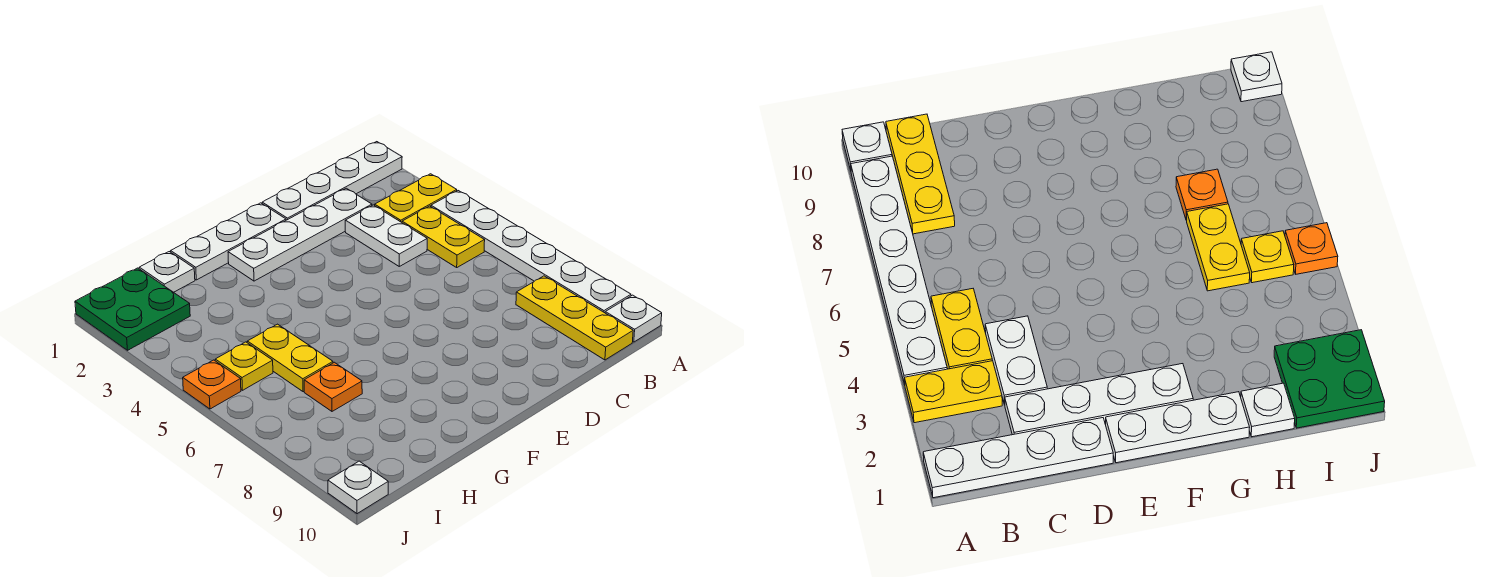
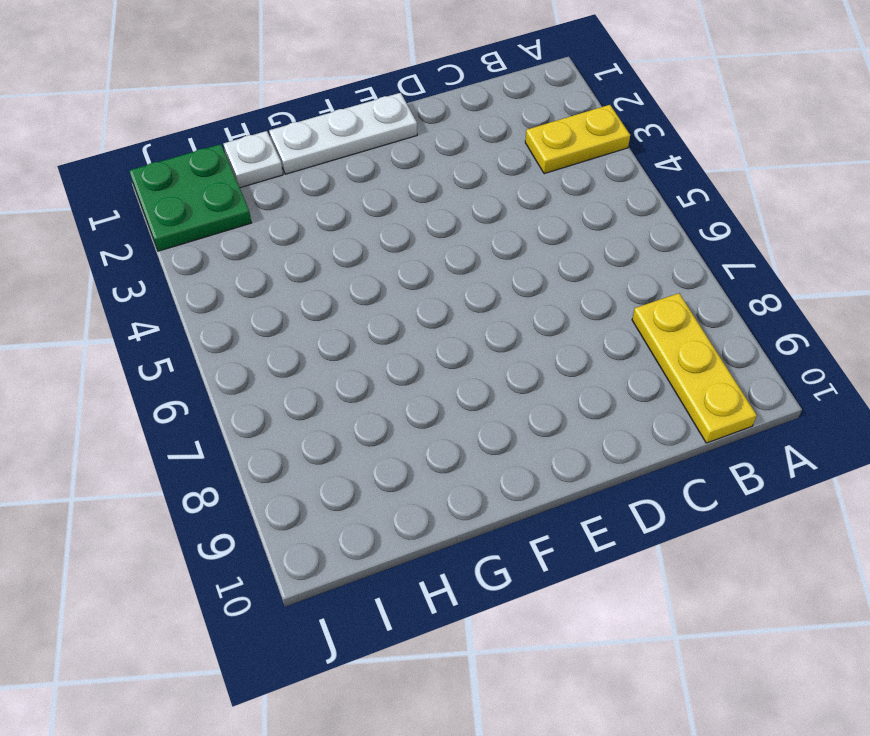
none -> white plate A1:D1 level 1
none -> white plate A4:A9 level 1
none -> white plate A10 level 1

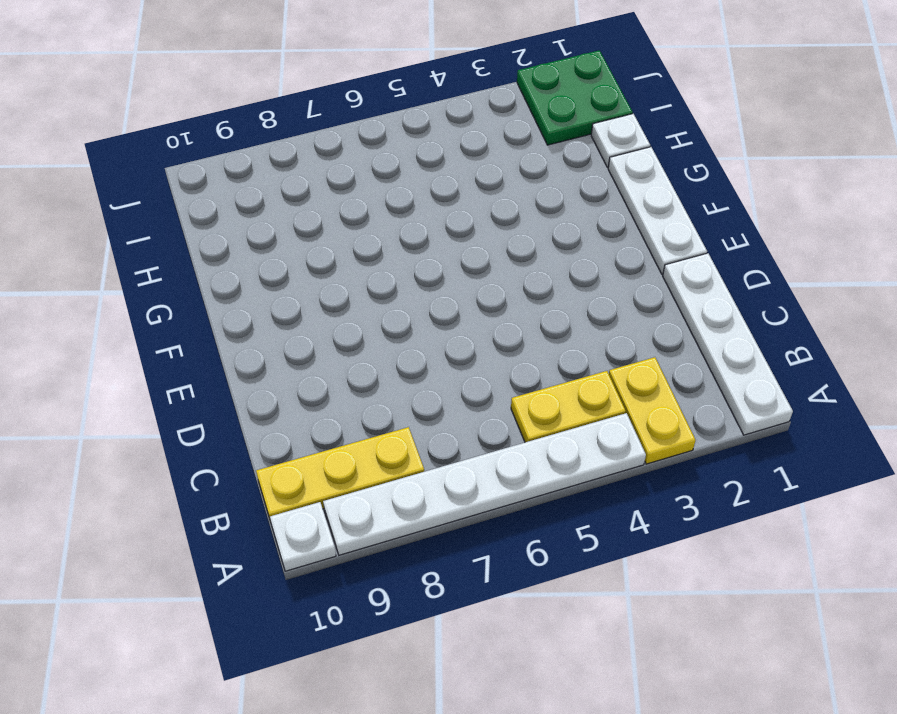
none -> white plate C2:F2 level 1
none -> white plate C3:C4 level 1
none -> yellow plate H5:H6 level 1

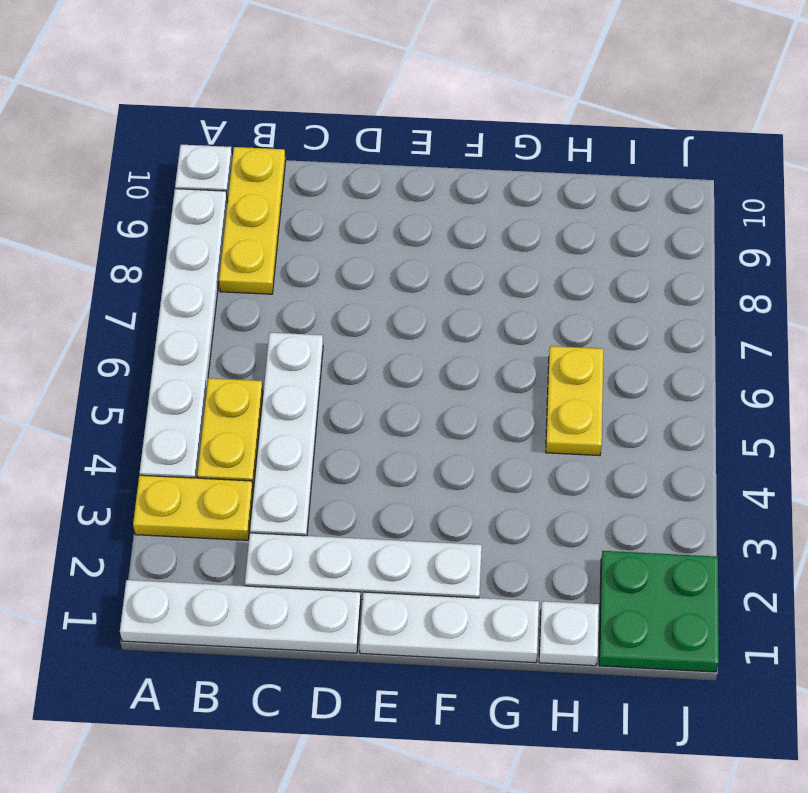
white plate C3:C6 level 1 -> white plate C3:C4 level 1
none -> orange plate H7 level 1
none -> yellow plate I5 level 1
none -> orange plate J5 level 1

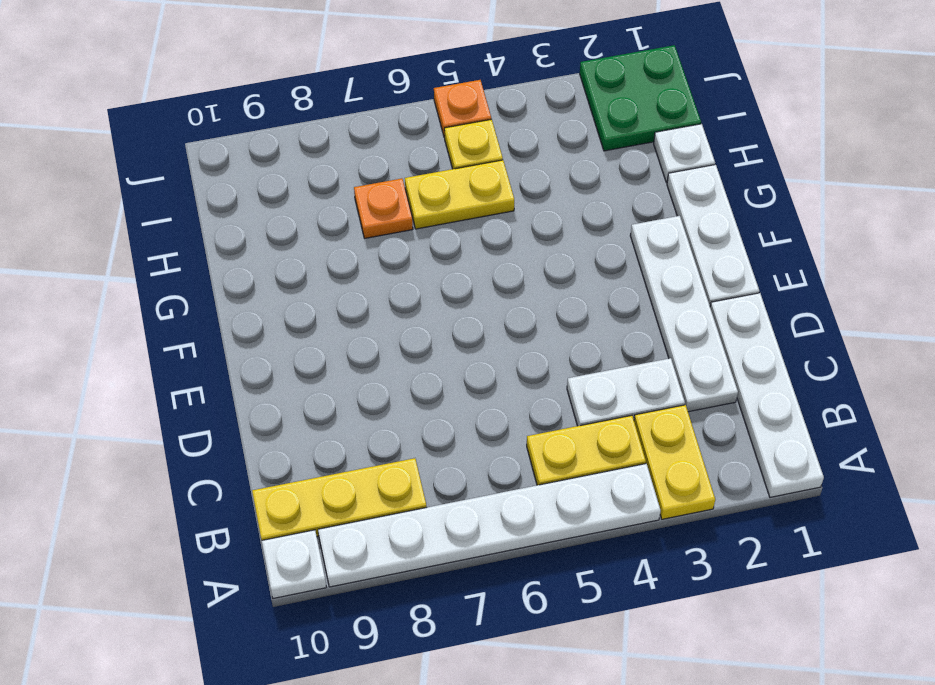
none -> white plate J10 level 1

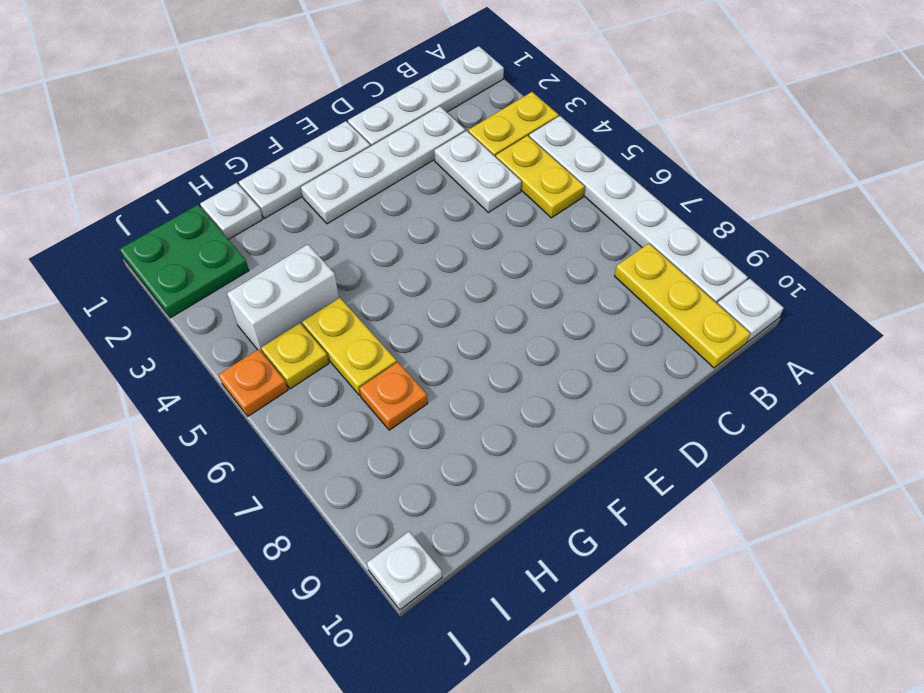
white brick H4:I4 level 1 -> none

